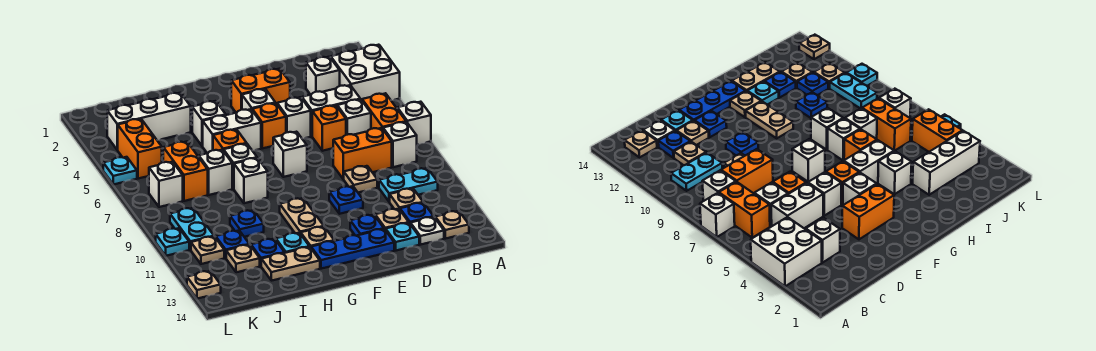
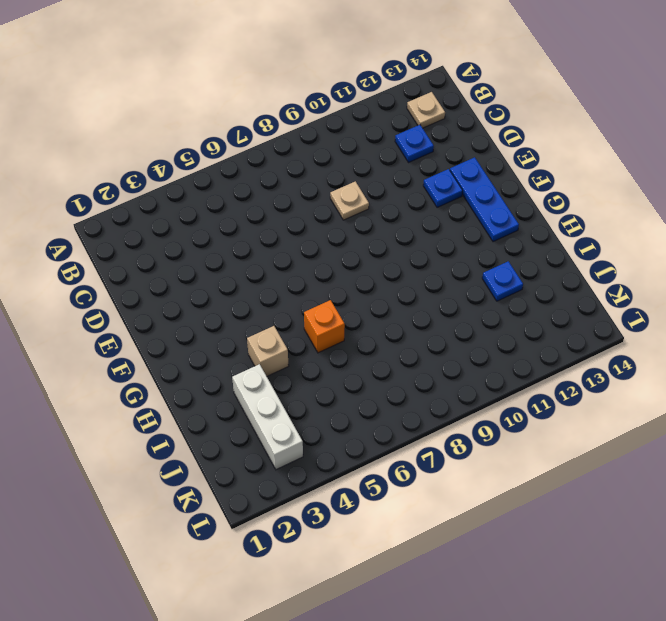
tan brick H4 level 1 -> white brick H4 level 1
none -> white brick A3:B4 level 1
none -> white brick A7 level 1
none -> orange brick B6:B7 level 1
none -> white brick B8 level 1

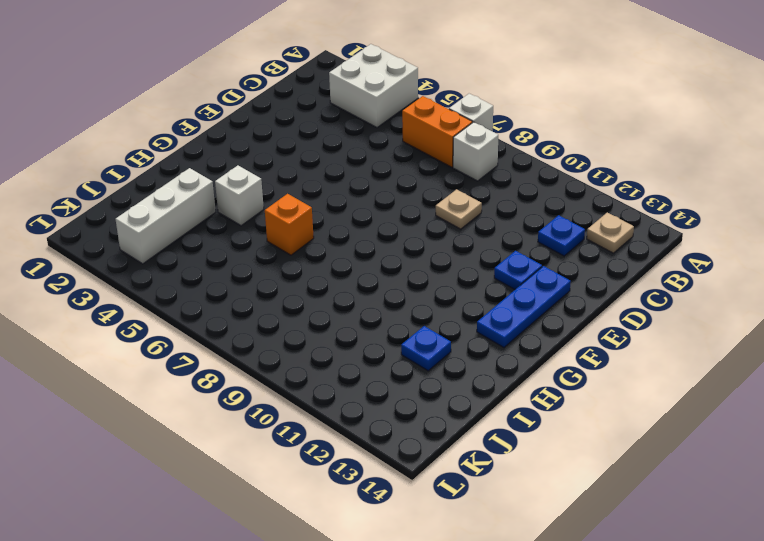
none -> cyan plate B10:C10 level 1
none -> white brick C3 level 1
none -> white brick C5:D5 level 1
none -> white brick C6 level 1

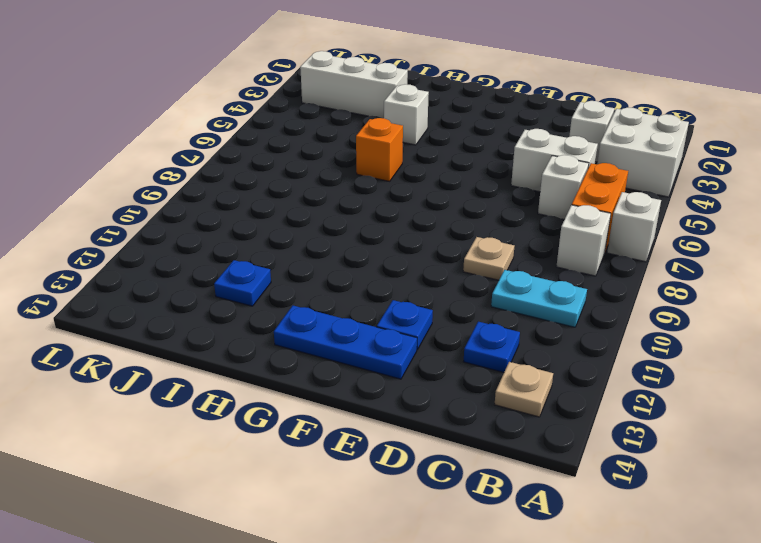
none -> orange brick C8:D8 level 1
none -> tan plate C11 level 1
none -> white plate C13 level 1
none -> orange brick D6 level 1

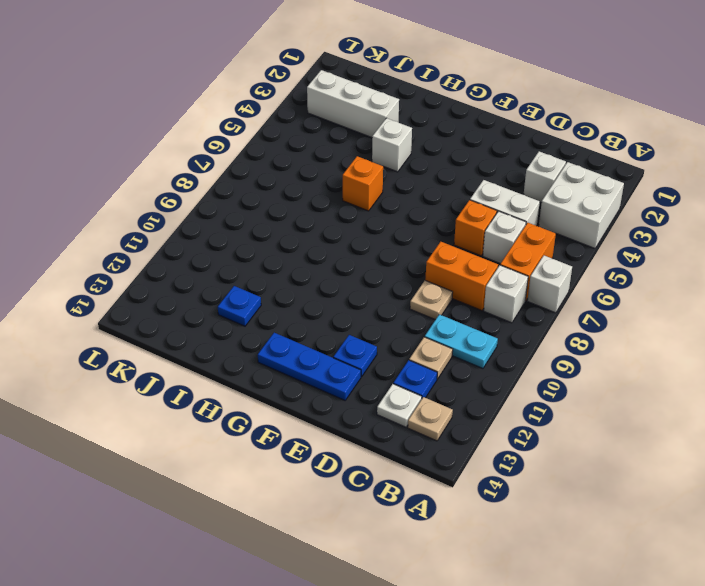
none -> tan plate D12 level 1
none -> cyan plate D13 level 1
none -> orange brick E3:F3 level 1
none -> white brick E5 level 1

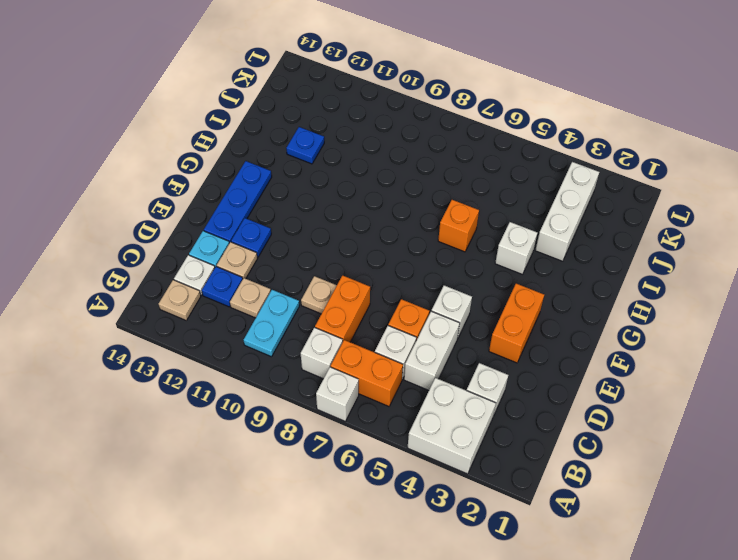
none -> blue plate E10 level 1
none -> white brick F4 level 1
none -> orange brick F5 level 1
none -> white brick F7 level 1

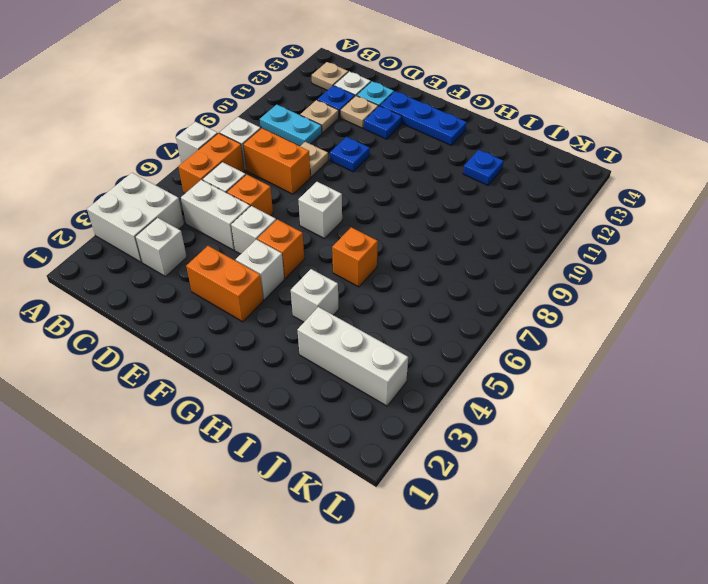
none -> white brick G5:H5 level 1
none -> tan plate G10:G11 level 1
none -> tan plate G12 level 1
none -> white brick H7 level 1

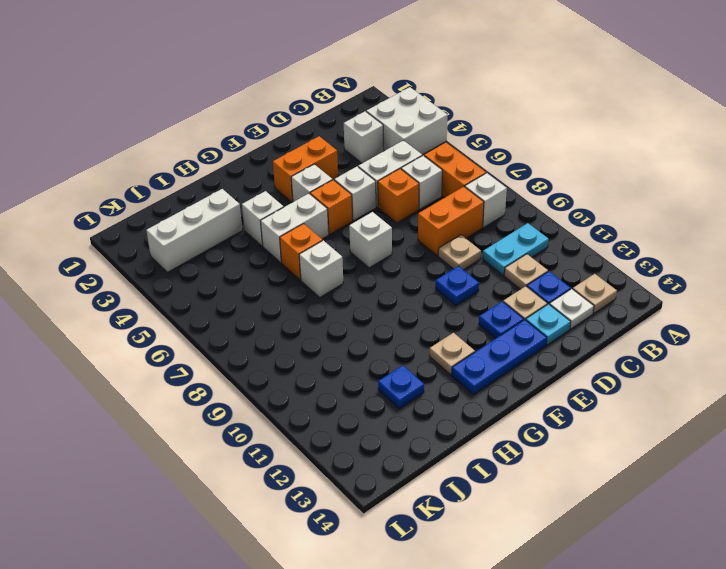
none -> white brick A7 level 1
none -> tan plate G10:G11 level 1
none -> white brick H8 level 1
none -> cyan plate H12 level 1

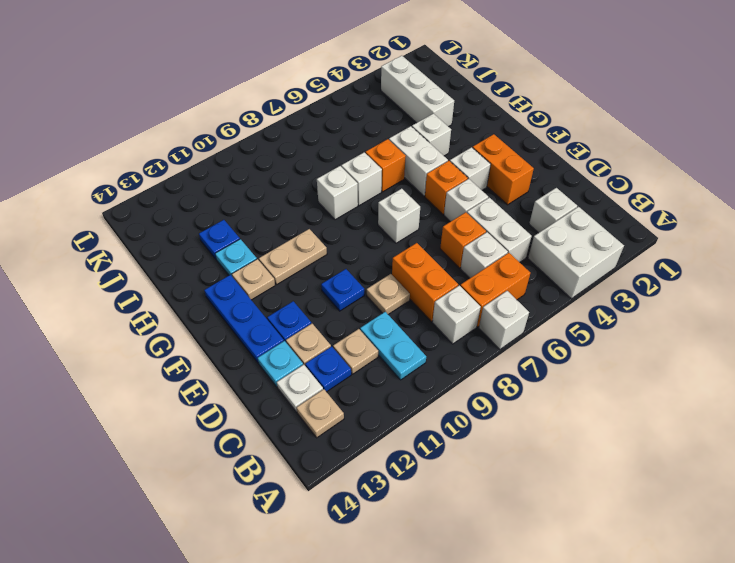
none -> tan plate H13:I13 level 1
none -> white brick I7 level 1
none -> blue plate I10 level 1
none -> orange brick J6:J7 level 1

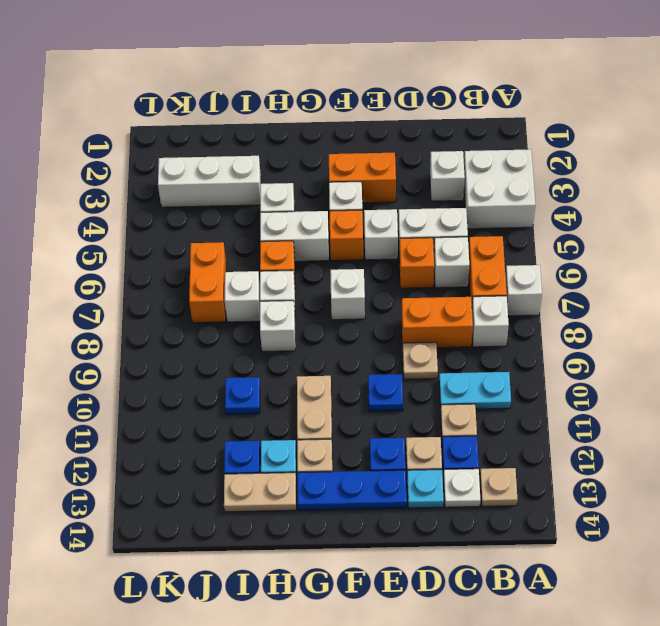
none -> blue plate J11 level 1
none -> tan plate J12 level 1
none -> orange brick K4:K5 level 1
none -> white brick K7 level 1

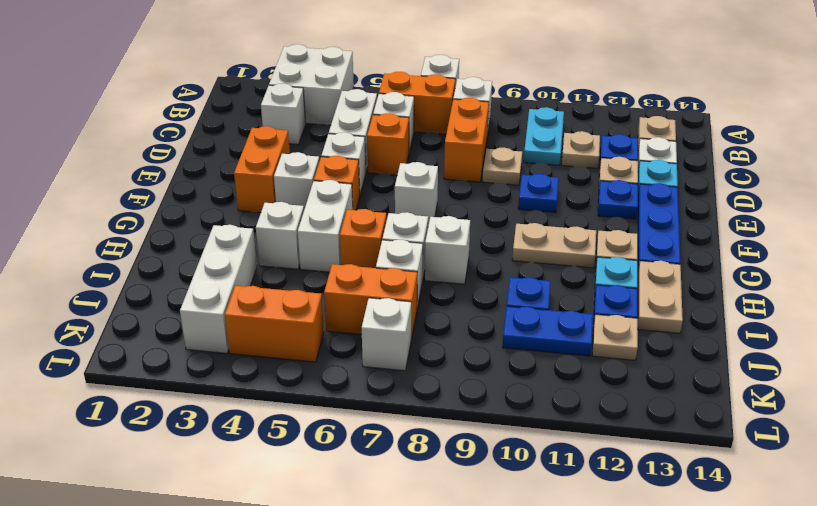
blue plate J10:J11 level 1 -> blue plate J11 level 1
none -> cyan plate K9:K10 level 1
none -> tan plate K11 level 1
none -> cyan plate L5 level 1
none -> cyan plate L10 level 1

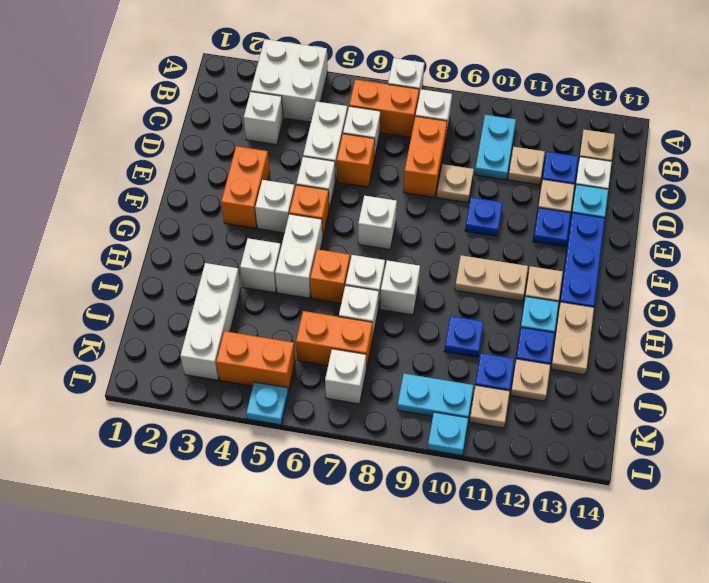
none -> tan plate L13 level 1

